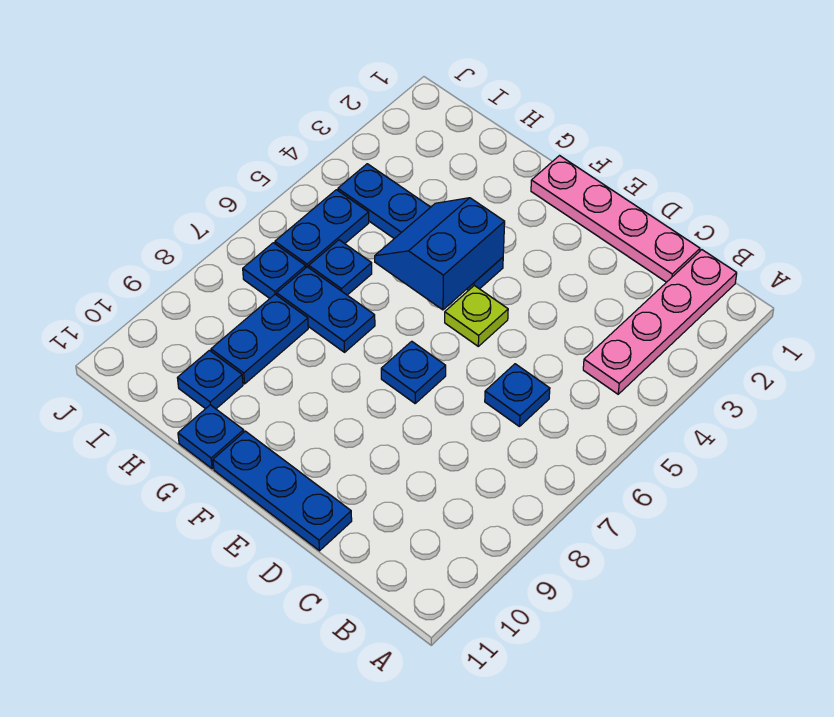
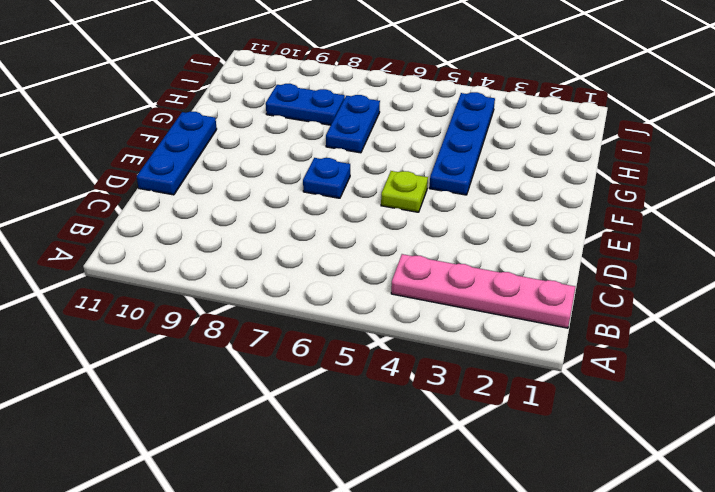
none -> pink plate C1:F1 level 1
none -> blue plate C6 level 1
none -> blue plate G11 level 1

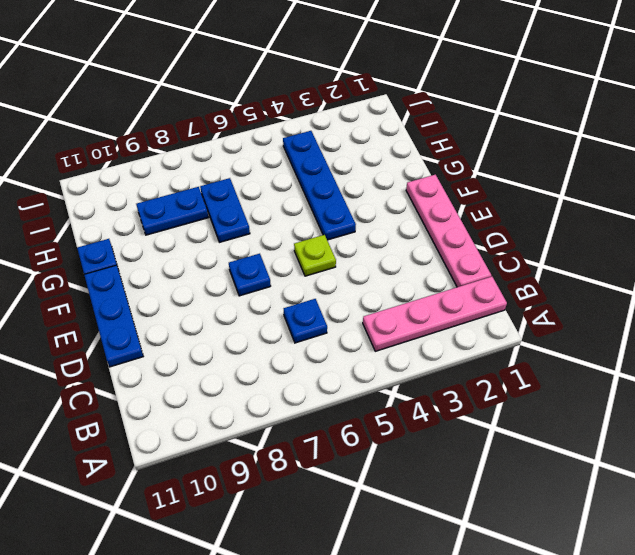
none -> blue plate H6 level 1
none -> blue plate H10 level 1
none -> blue plate I5:I6 level 1

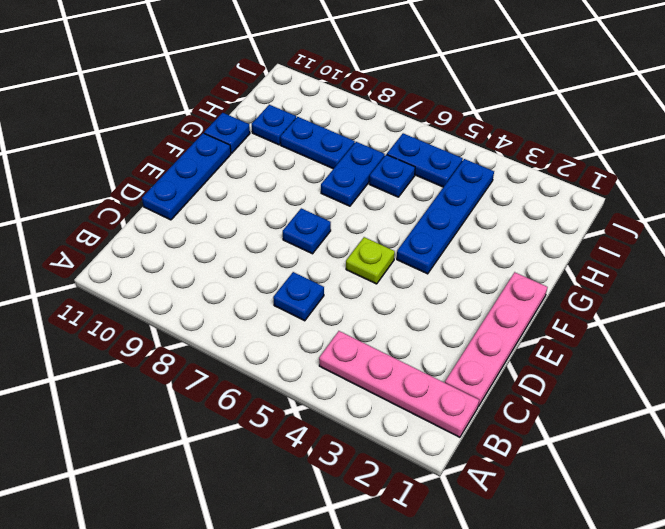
none -> blue plate I7 level 1
none -> blue slope F4:G5 level 2 top F

